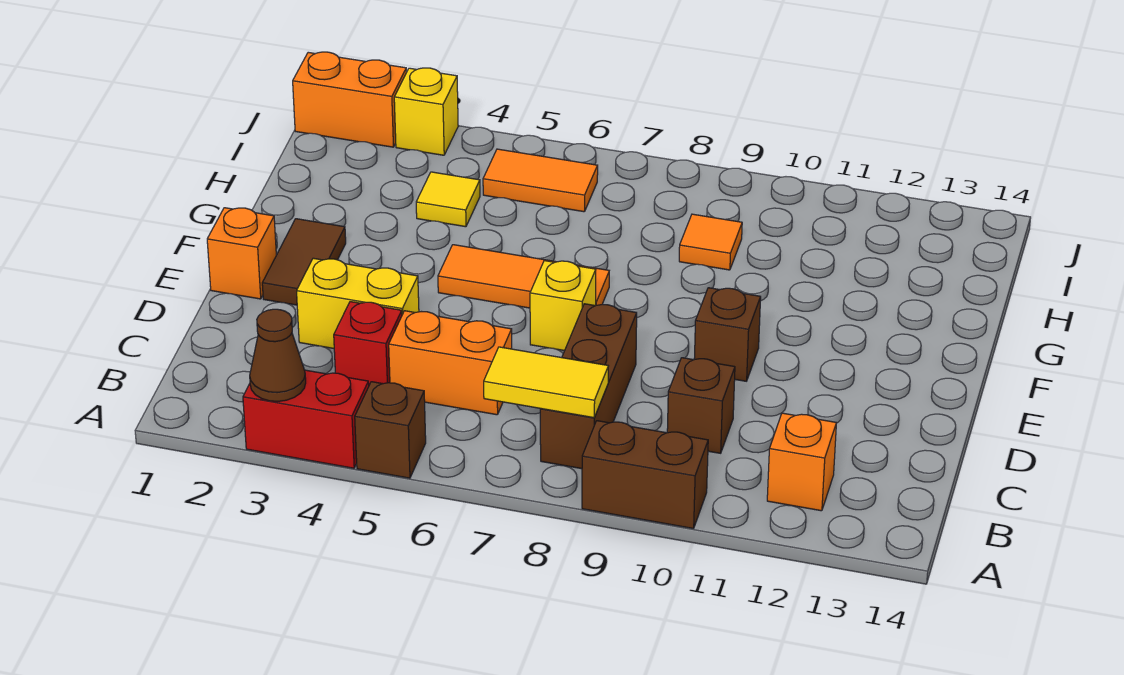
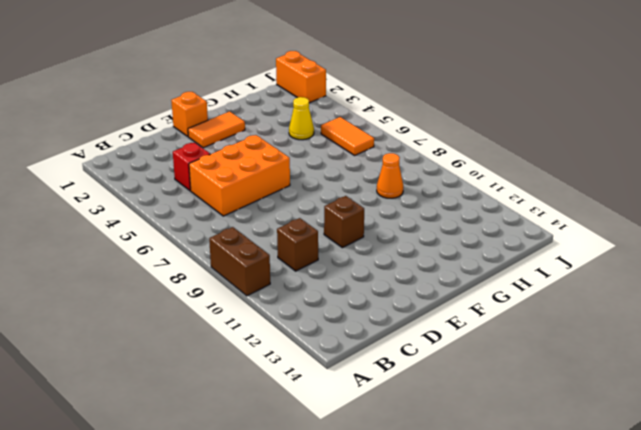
orange brick C5:E6 level 1 -> orange brick C5:C6 level 1
orange tile E2:F2 level 1 -> brown tile E2:F2 level 1
yellow cone H4 level 1 -> yellow tile H4 level 1
orange cone H9 level 1 -> orange tile H9 level 1
none -> red brick A3:A4 level 1
none -> brown brick A5 level 1
none -> brown brick B8:D8 level 1

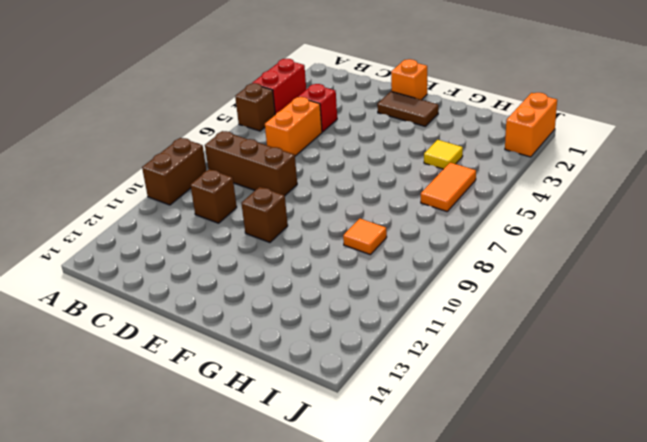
none -> orange brick B12 level 1
none -> yellow brick D3:D4 level 1
none -> yellow brick E7 level 1

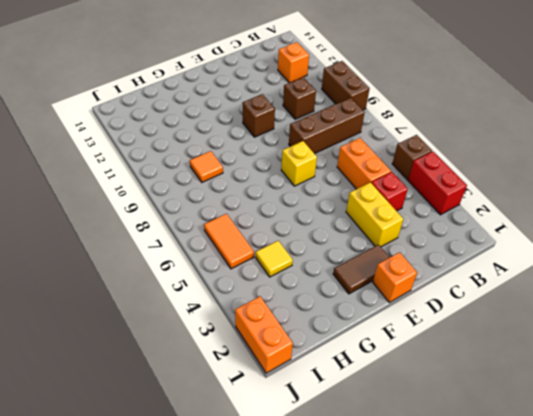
none -> orange tile F5:F7 level 1
none -> yellow brick J3 level 1
none -> brown cone A3 level 2

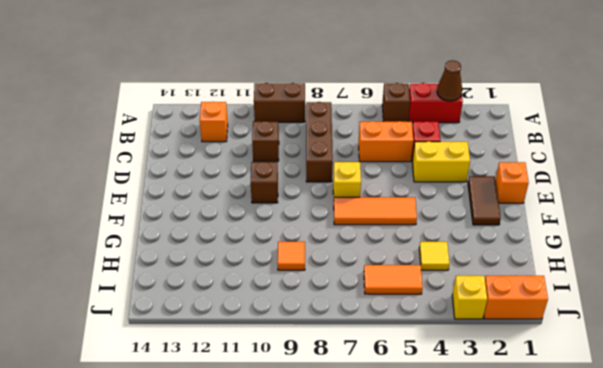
none -> yellow tile B7:B8 level 2

